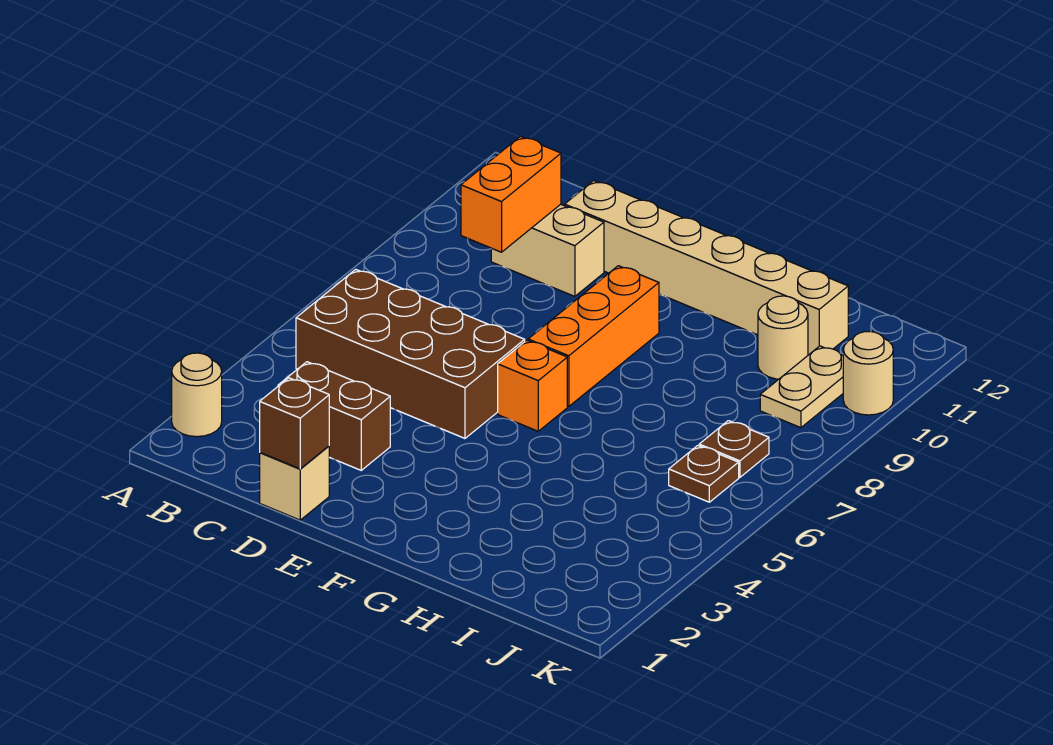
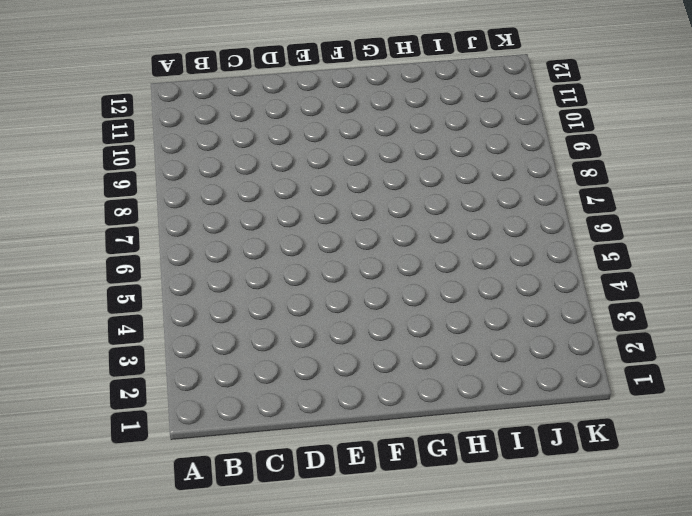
none -> tan round brick A2 level 1
none -> brown brick B5:E6 level 1
none -> brown brick C3:D3 level 1

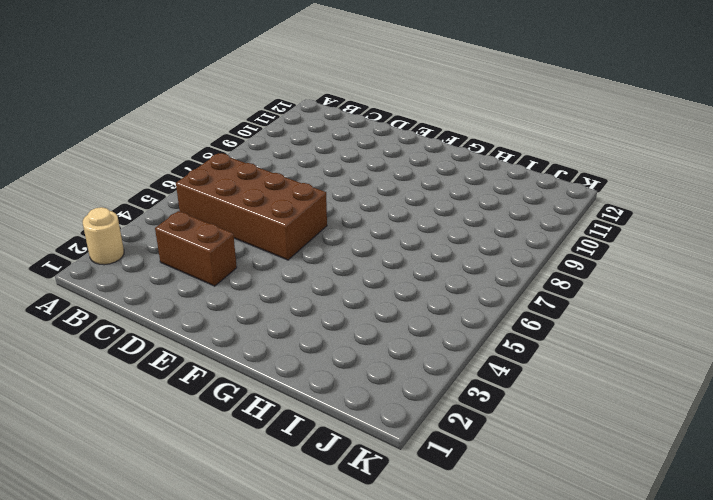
none -> tan brick C10:D10 level 1
none -> tan brick D1 level 1
none -> tan brick D11:I11 level 1

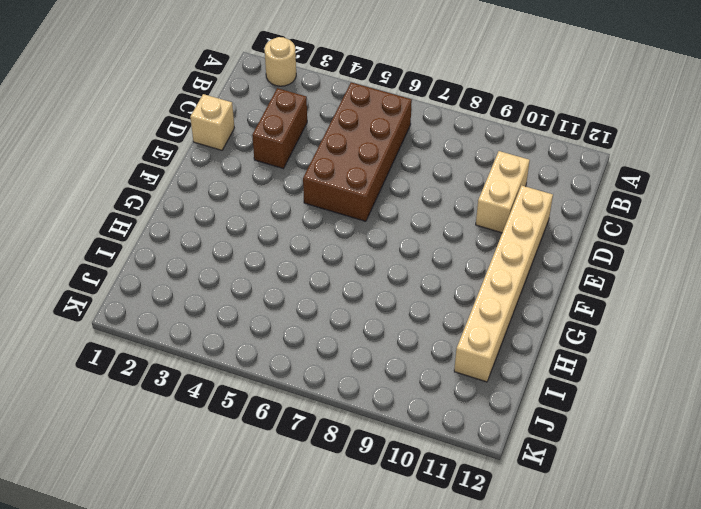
none -> orange brick F6 level 1
none -> orange brick F7:F9 level 1
none -> tan round brick I10 level 1

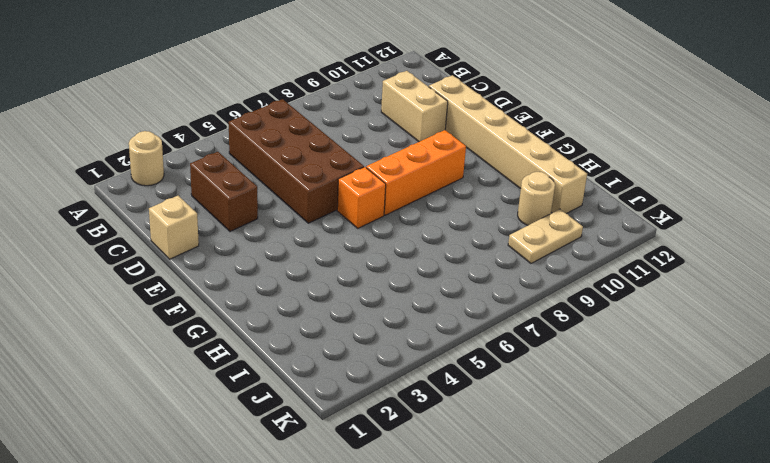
none -> brown plate J6 level 1
none -> brown plate J7 level 1
none -> tan round brick K10 level 1

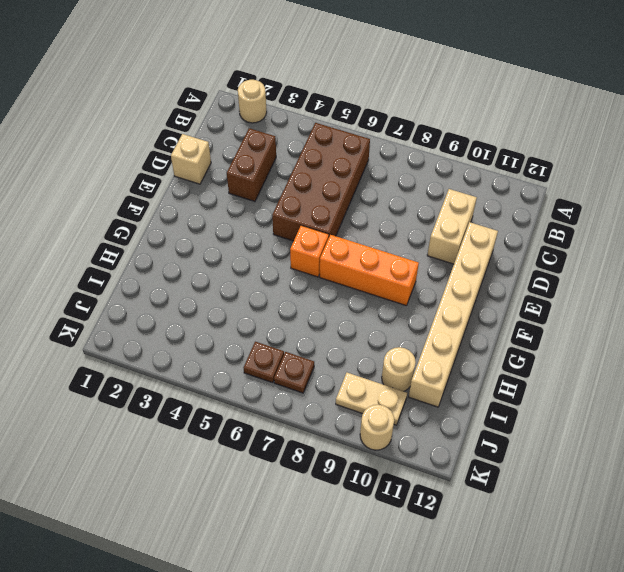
none -> orange brick C9:C10 level 2
none -> brown brick D1 level 2

